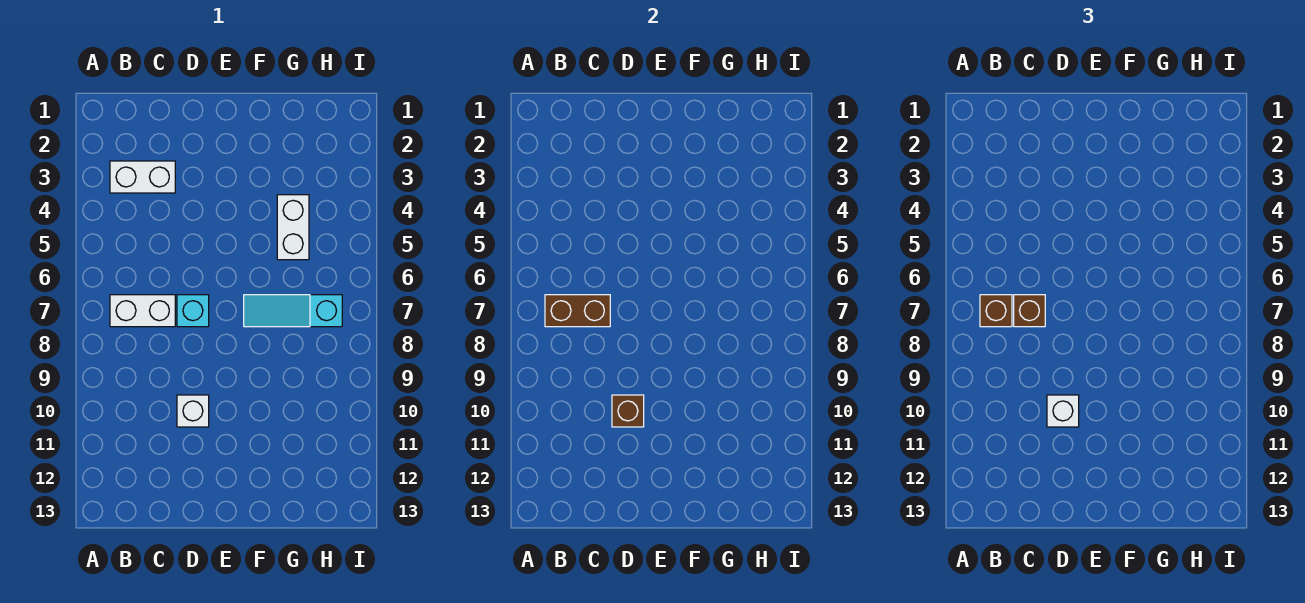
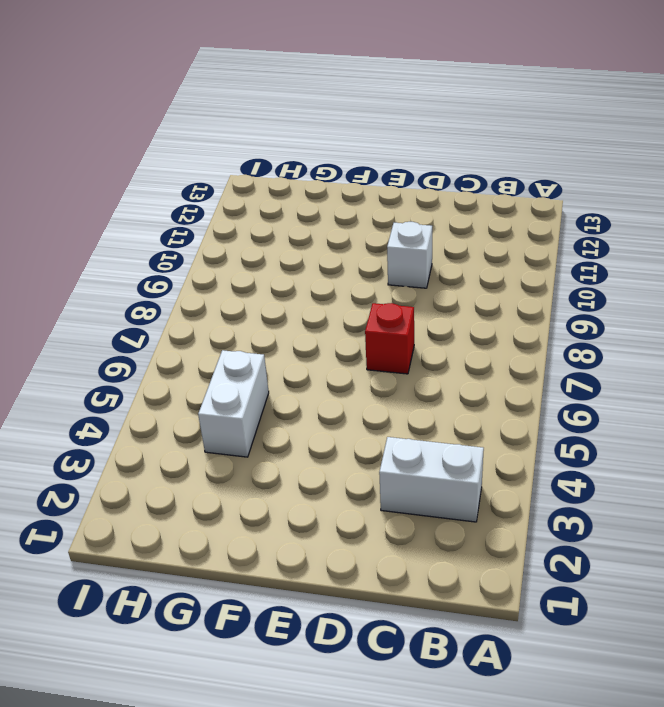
red brick D7 level 1 -> cyan brick D7 level 1
none -> white brick B7:C7 level 1
none -> cyan slope F7:H7 level 1 top H

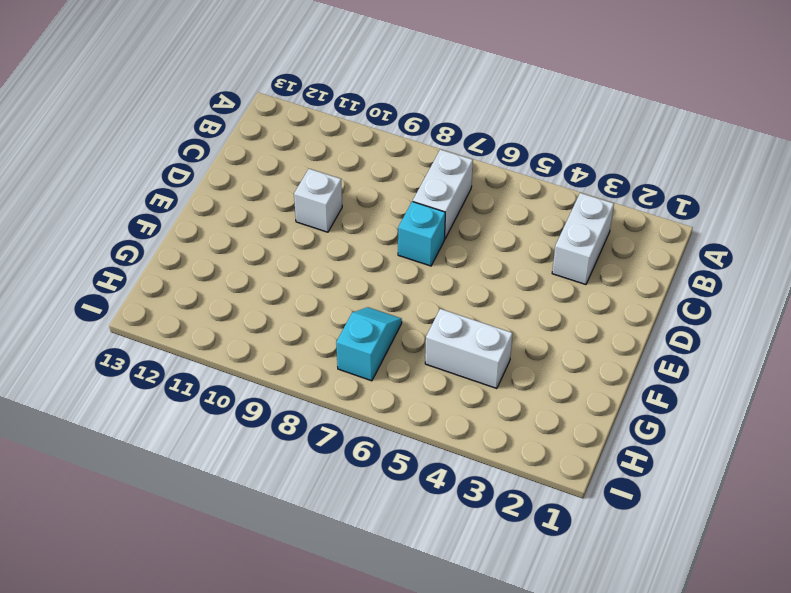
cyan slope G7:H7 level 1 top H -> cyan slope F7:H7 level 1 top H
none -> brown brick B7:C7 level 2
none -> brown brick D10 level 2

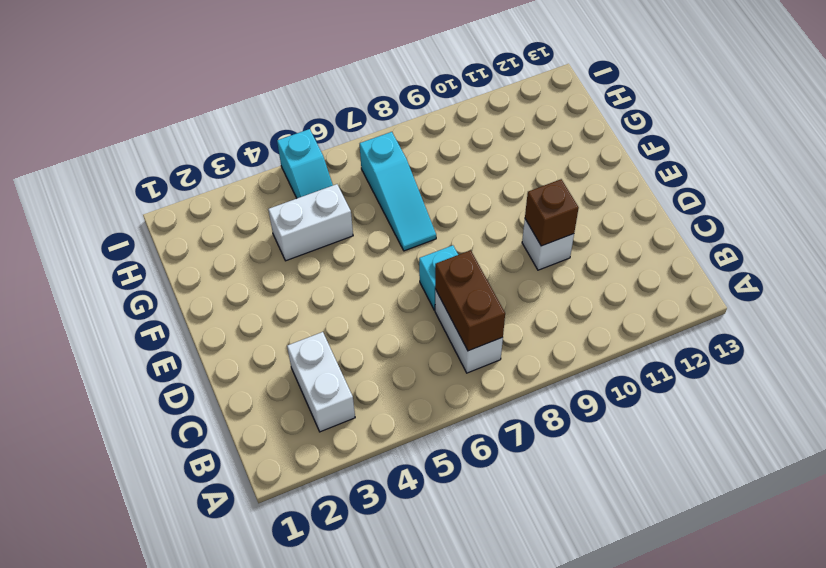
cyan slope H5:I5 level 1 top I -> none
none -> brown brick B7 level 3
none -> brown brick C7 level 3

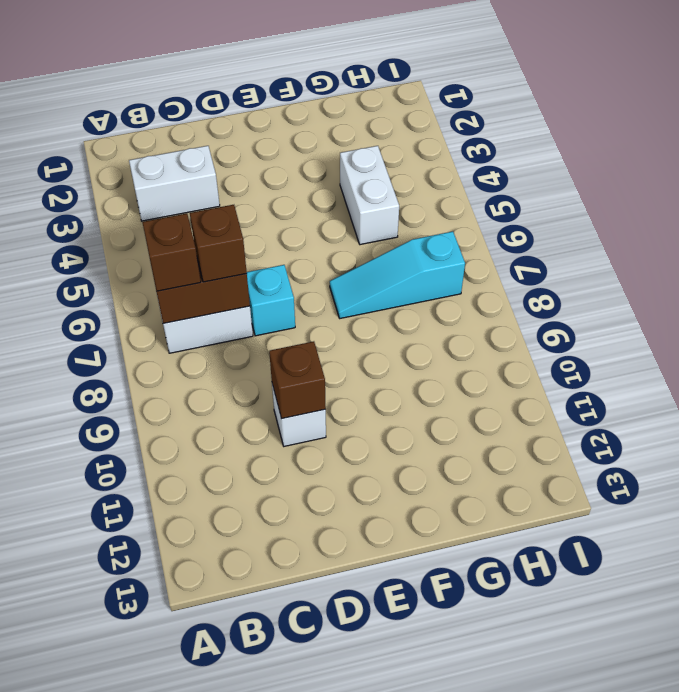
none -> white brick D10 level 3

